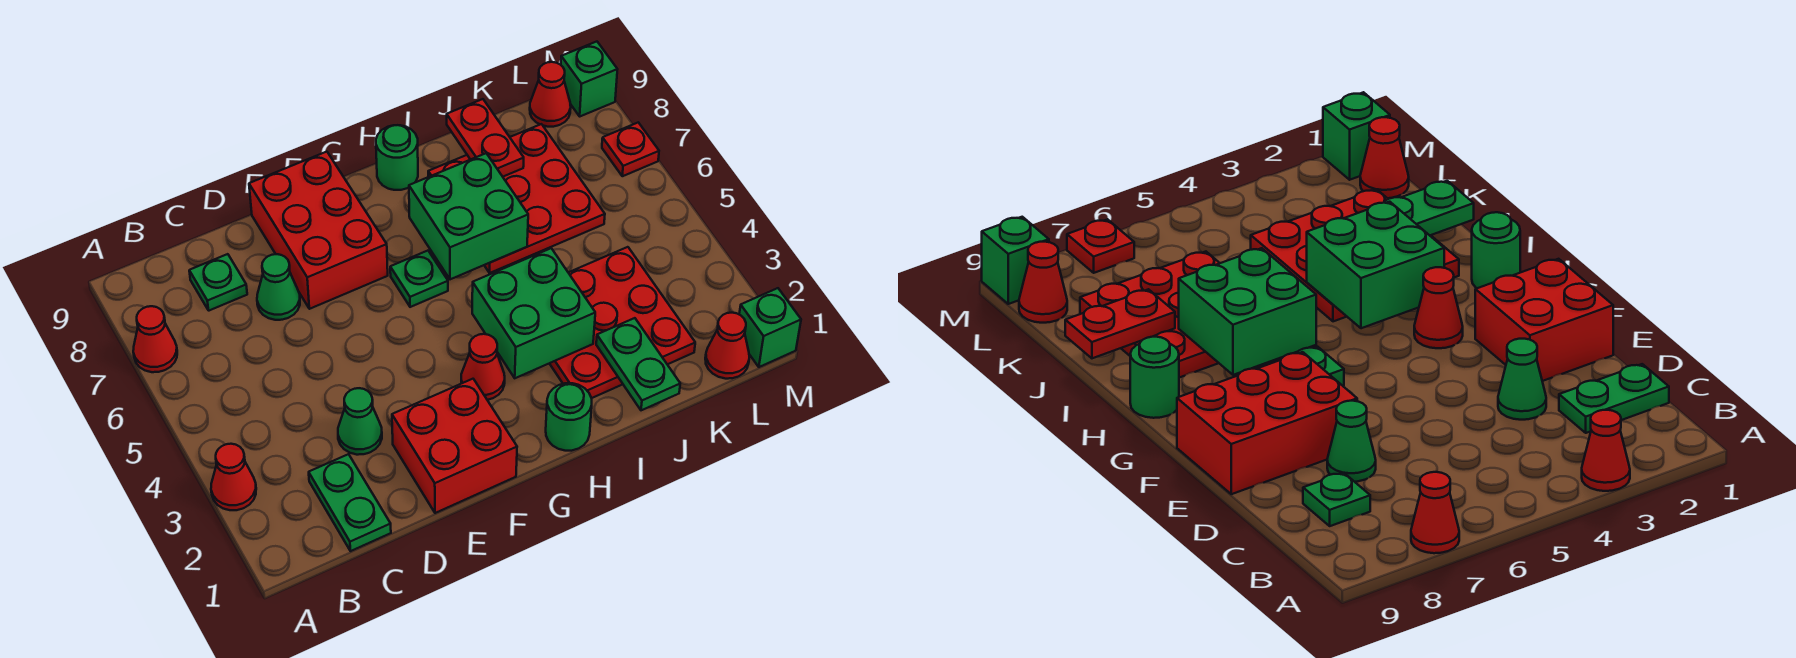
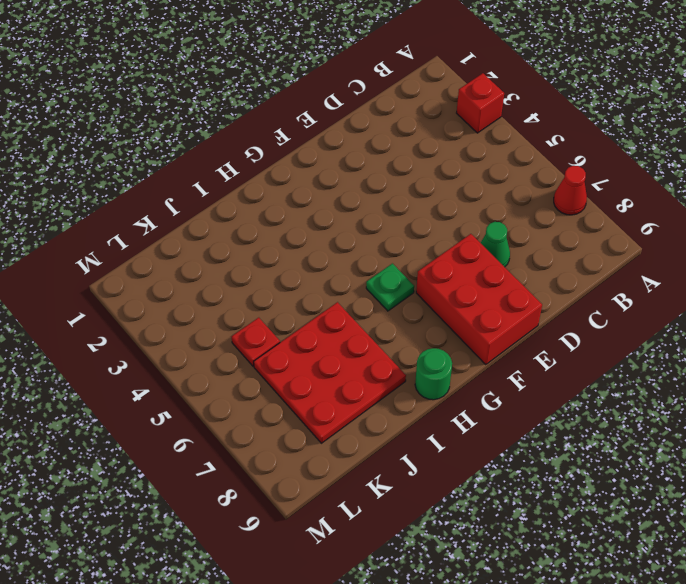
red brick A3 level 1 -> red cone A3 level 1
red plate K5 level 1 -> red plate M7 level 1
none -> green plate C1:C2 level 1
none -> green plate C8 level 1
none -> green cone D3 level 1

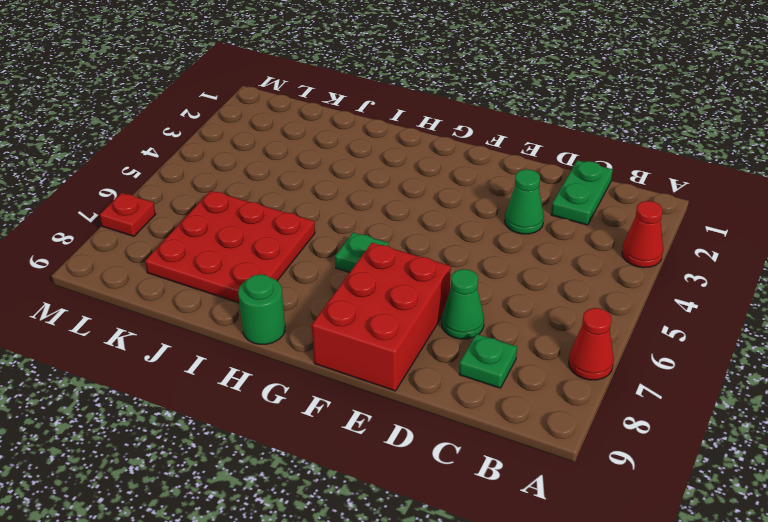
none -> red brick E1:F2 level 1
none -> red cone G3 level 1
none -> green round brick H1 level 1

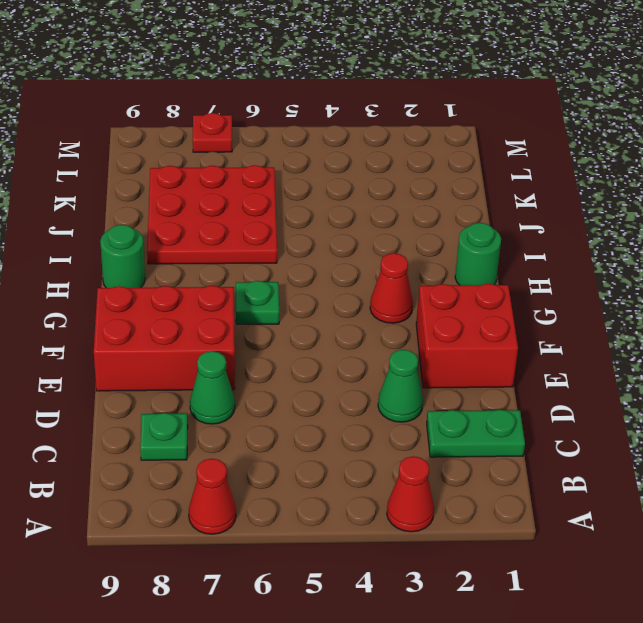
none -> red plate I2:K4 level 1
none -> red cone L1 level 1
none -> red cone L9 level 1

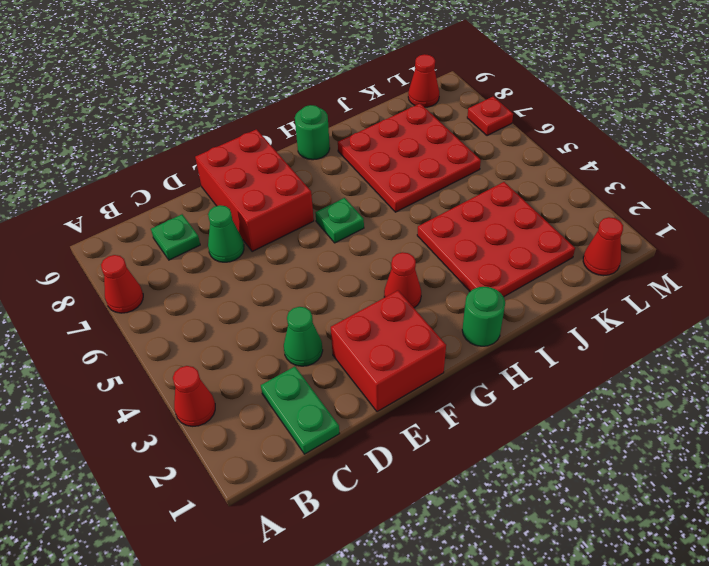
none -> green brick M1 level 1
none -> green brick M9 level 1
none -> green brick H3:I4 level 2

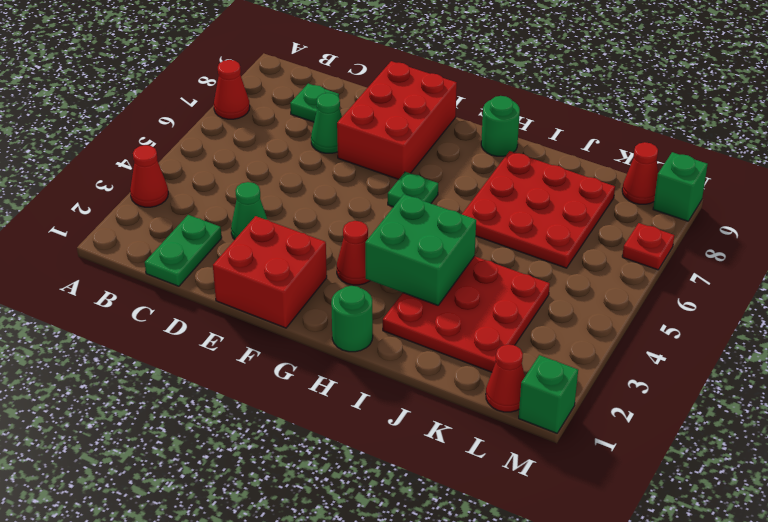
none -> green brick H6:I7 level 2
none -> green plate J1:J2 level 2
none -> red plate J8:J9 level 2

